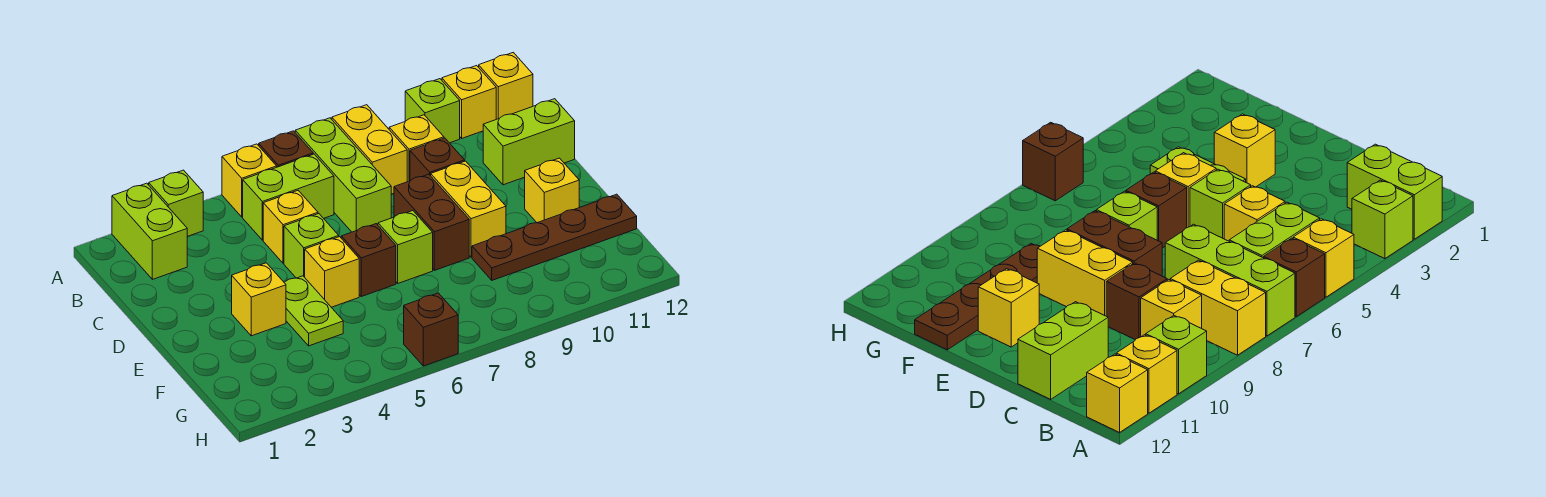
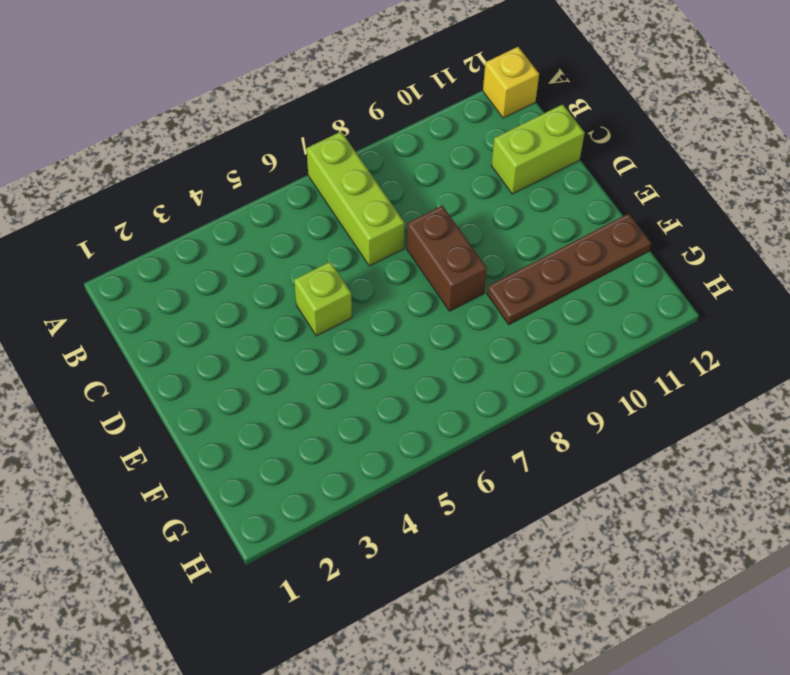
none -> lime brick A2:B2 level 1
none -> lime brick A3 level 1
none -> yellow brick A5 level 1

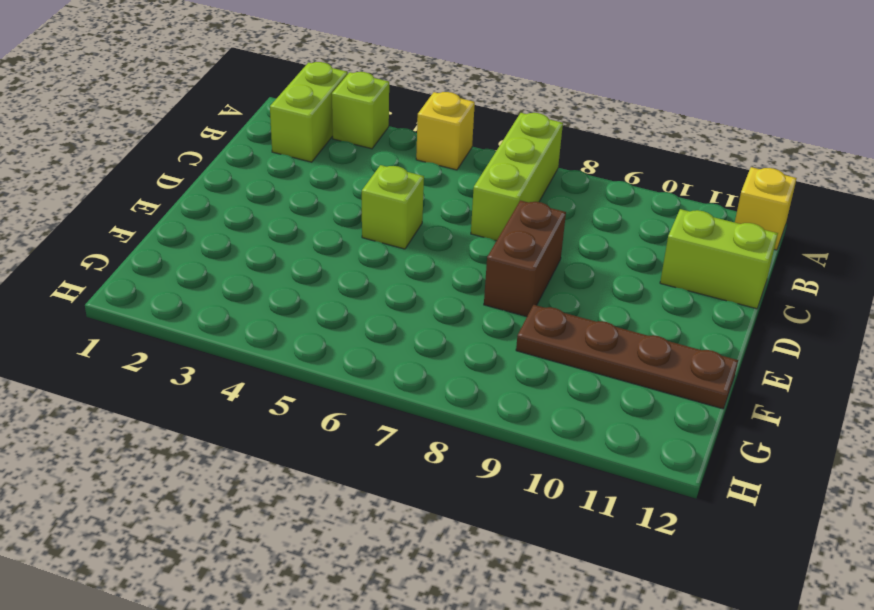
none -> brown brick A6 level 1
none -> yellow brick A8:B8 level 1
none -> lime brick A10 level 1

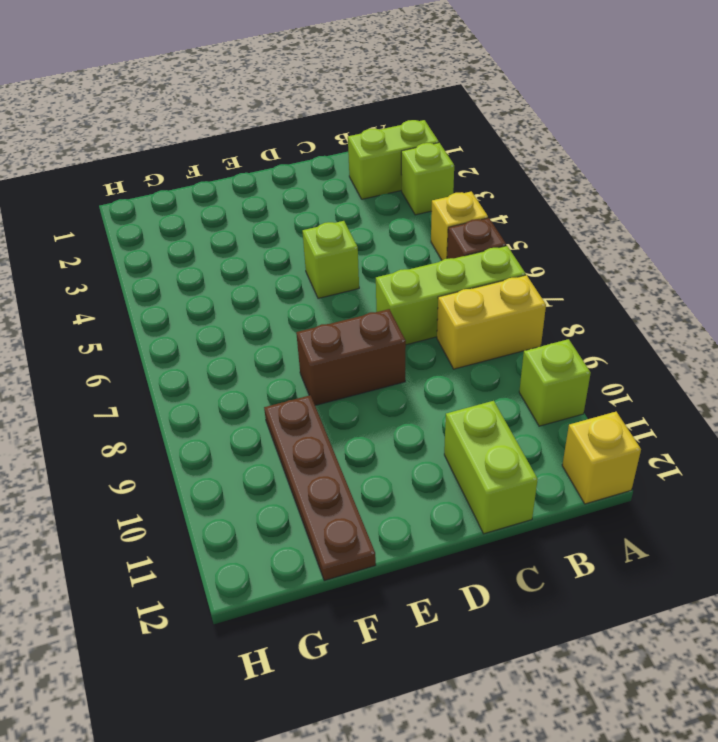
none -> yellow brick A11 level 1
none -> lime brick B5:B6 level 1
none -> yellow brick B9 level 1

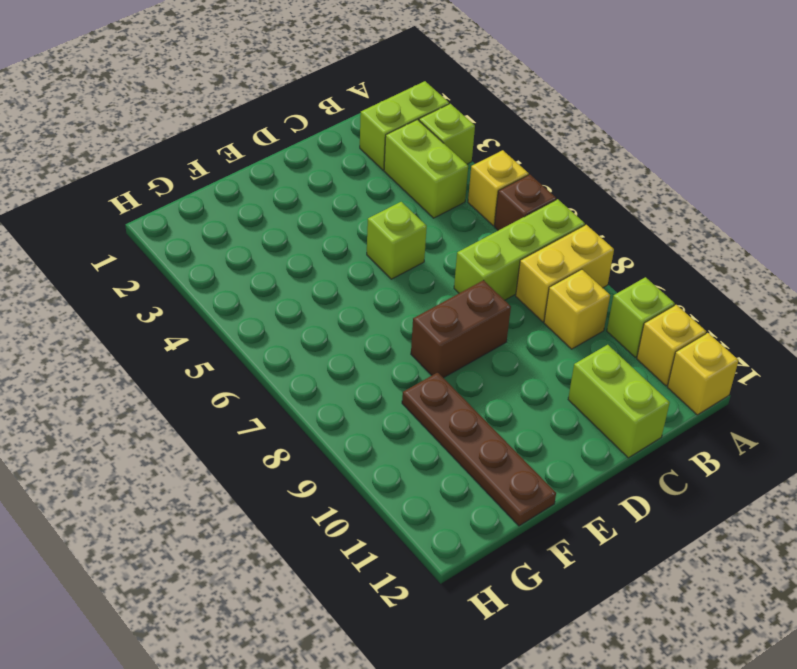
lime brick B3:B4 level 1 -> lime brick B5:B6 level 1
none -> yellow brick C5 level 1
none -> brown brick C9 level 1
none -> yellow brick D9:E9 level 1

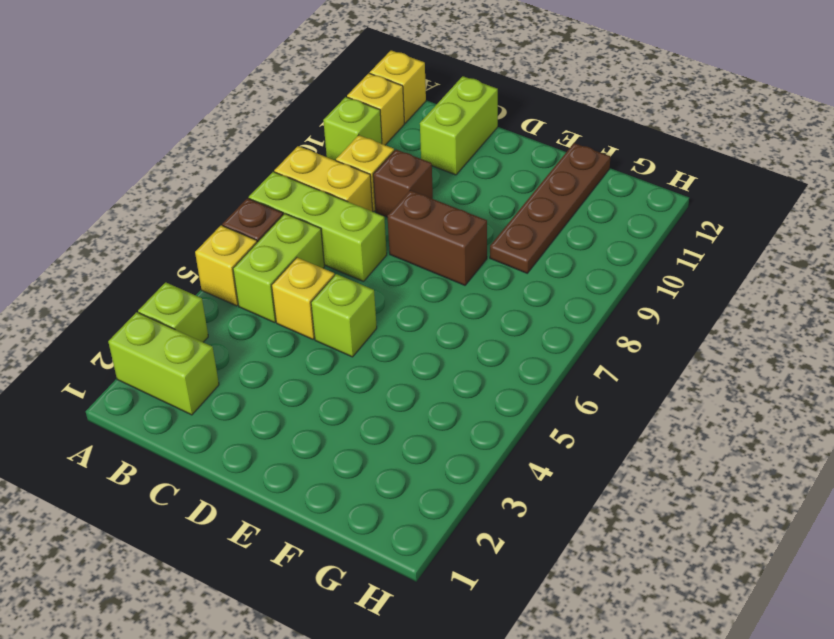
none -> yellow brick D9:E9 level 1
none -> yellow brick E3 level 1
none -> lime plate E4:F4 level 1

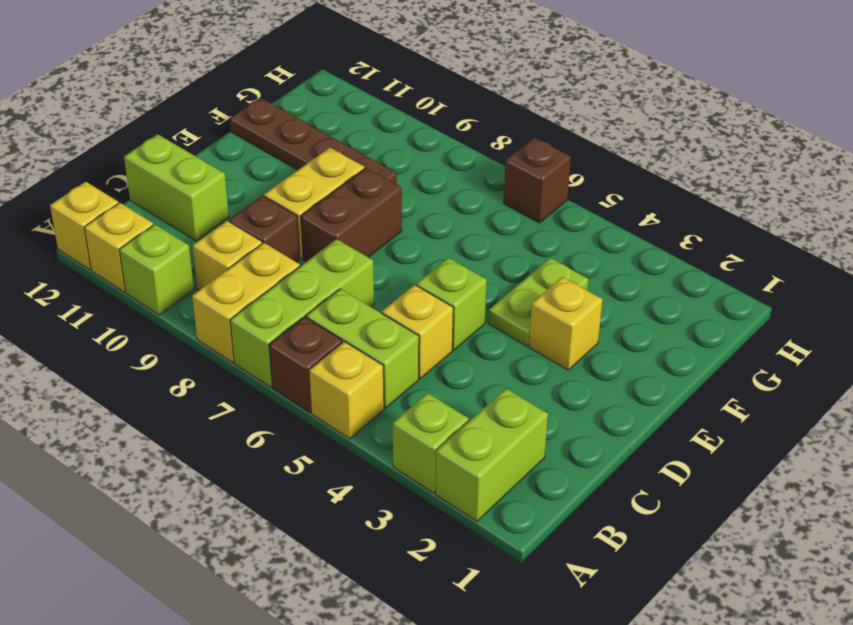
none -> yellow brick E5 level 1
none -> brown brick E6 level 1
none -> lime brick E7 level 1

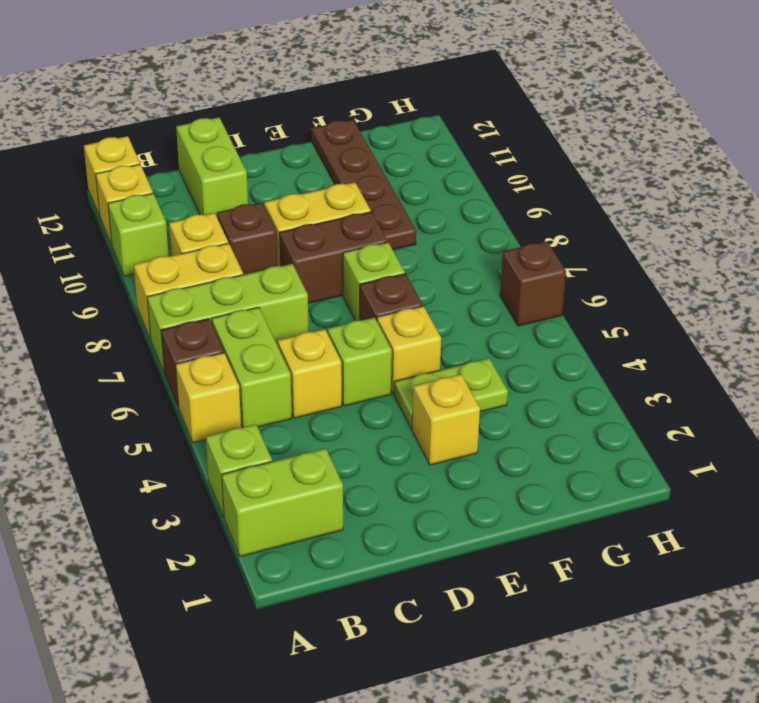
none -> yellow brick E11 level 1

